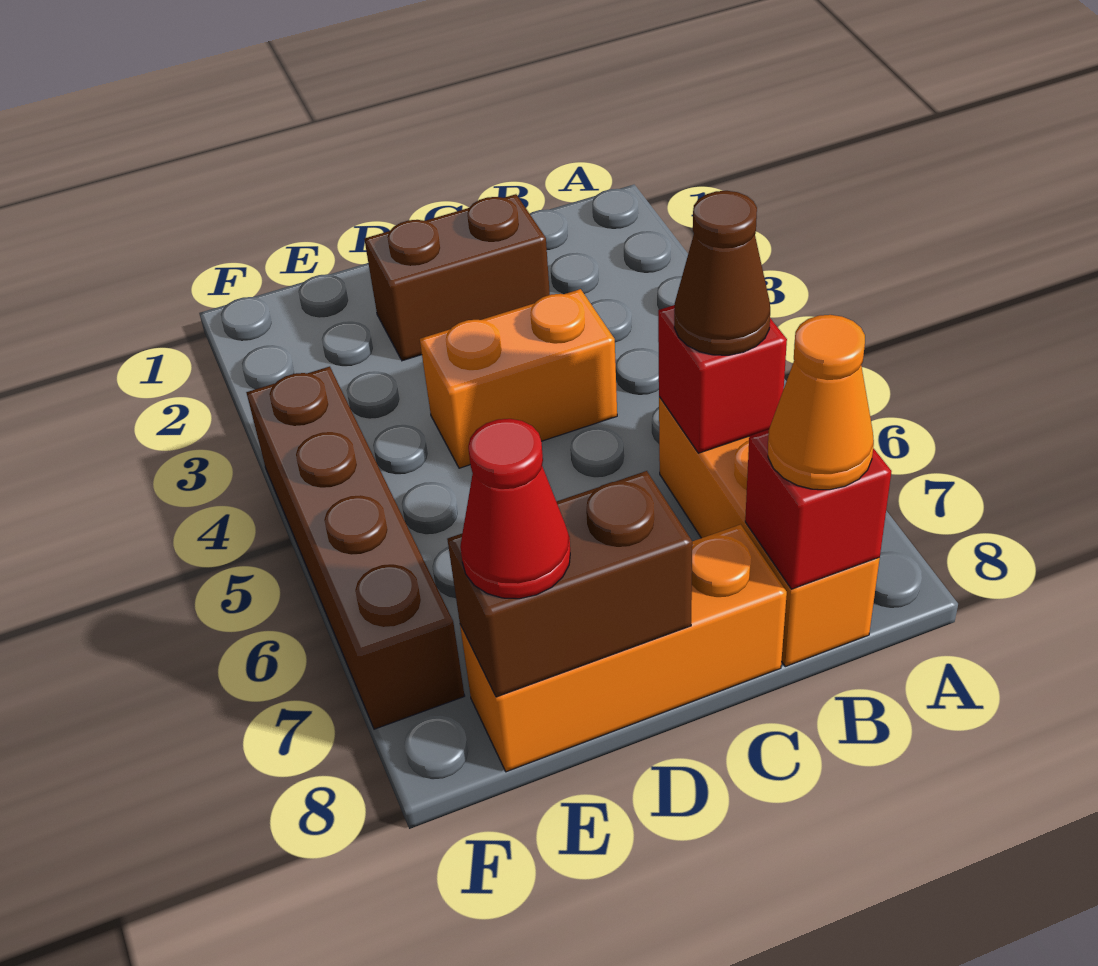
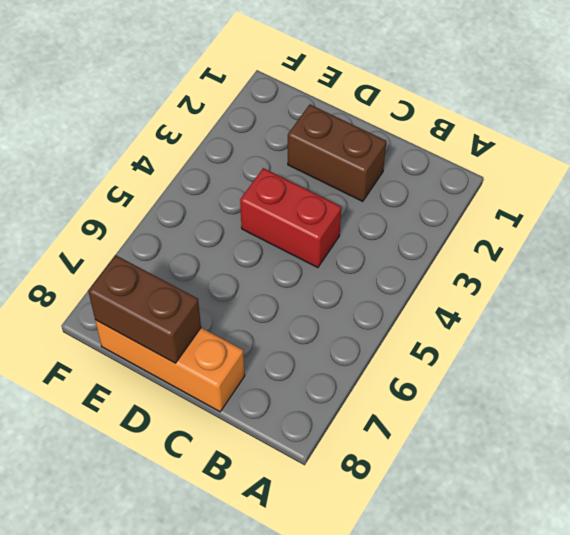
red brick C4:D4 level 1 -> orange brick C4:D4 level 1
none -> orange brick B6:B8 level 1
none -> brown brick F4:F7 level 1

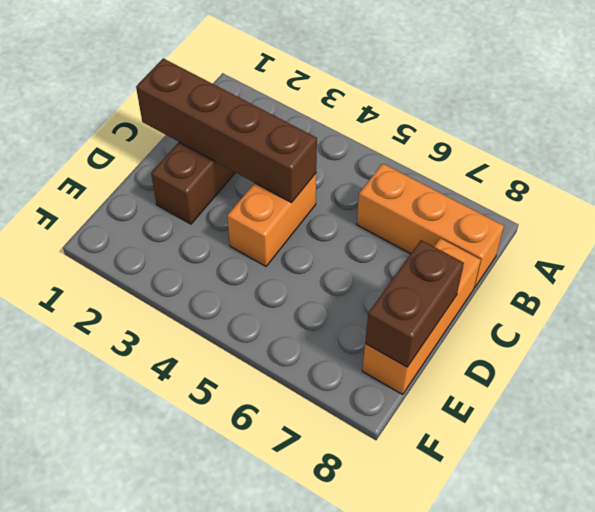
brown brick C1:C4 level 2 -> brown brick F4:F7 level 1
none -> red brick B6 level 2
none -> red brick B8 level 2

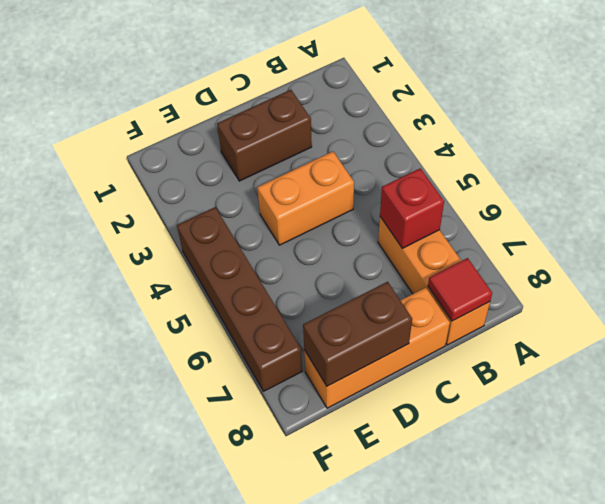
red tile B8 level 2 -> red brick B8 level 2
none -> brown cone B6 level 3
none -> orange cone B8 level 3

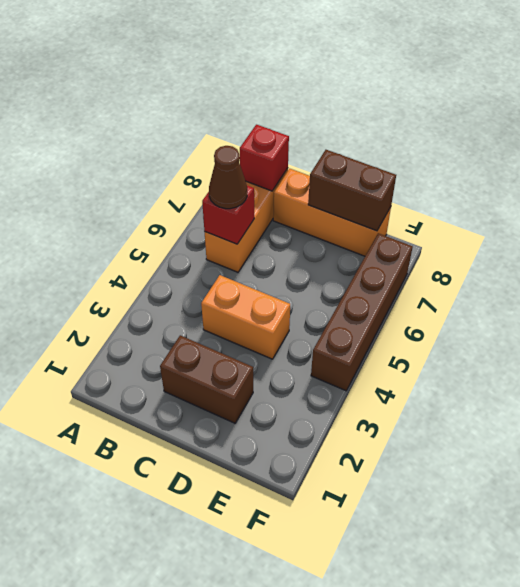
none -> orange cone B8 level 3
none -> red cone E8 level 3

